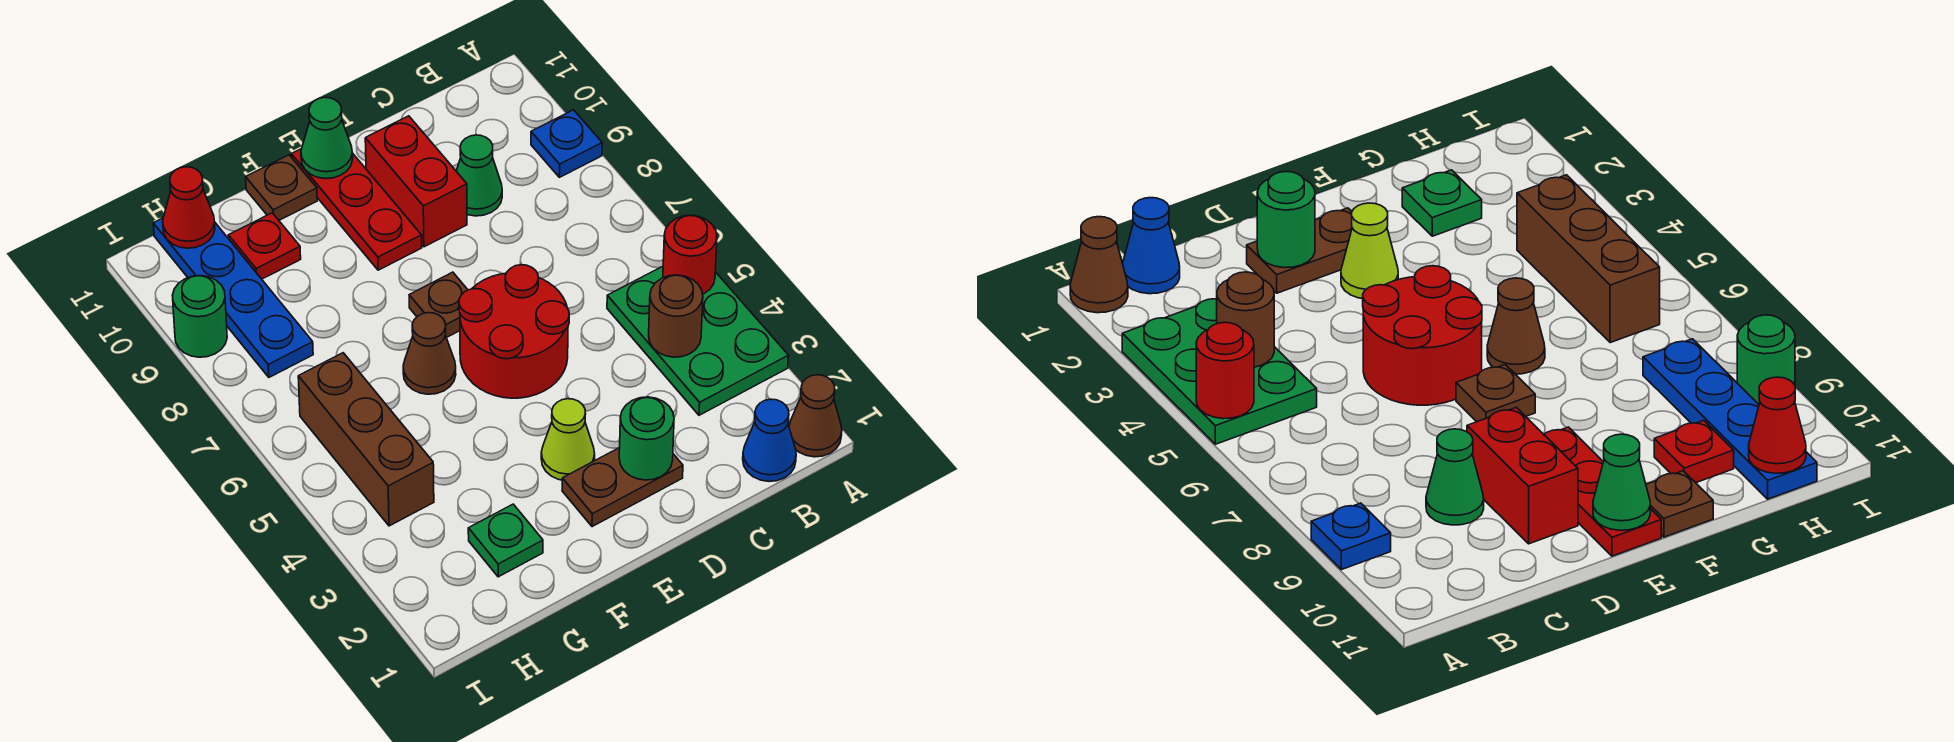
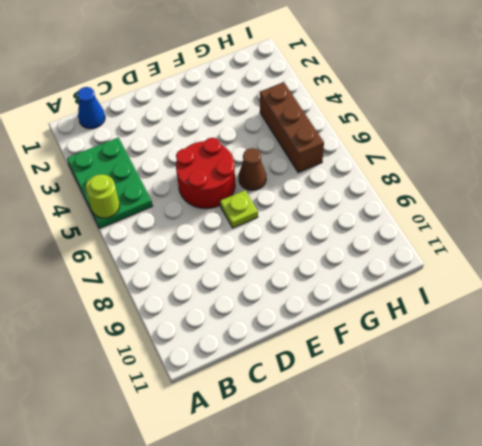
lime round brick A5 level 2 -> red round brick A5 level 2
lime plate E7 level 1 -> brown plate E7 level 1
none -> brown cone A1 level 1
none -> blue plate A9 level 1
none -> green cone C9 level 1

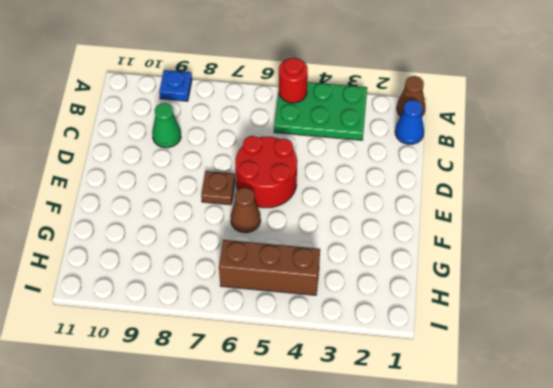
none -> brown plate D2:E2 level 1
none -> red brick D9:D10 level 1
none -> lime cone E3 level 1

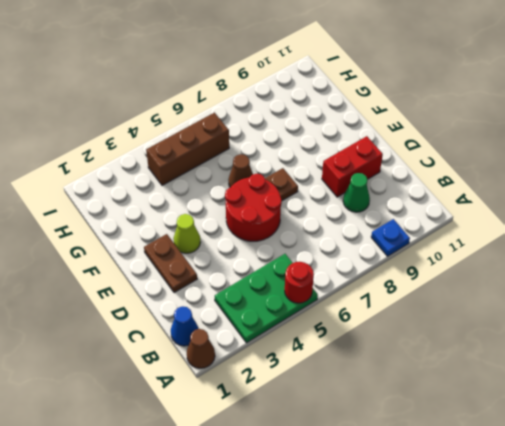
none -> red plate E9:E11 level 1
none -> brown plate F11 level 1
none -> green plate G2 level 1

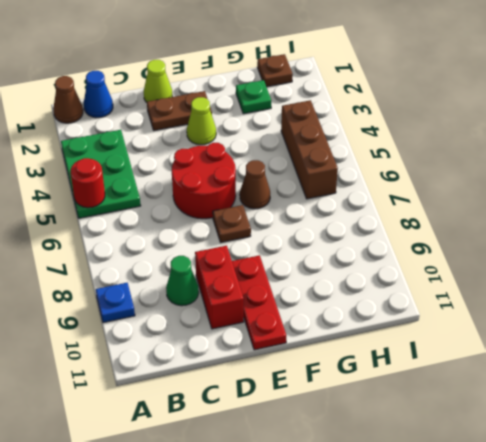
lime cone D1 level 1 -> none
brown plate H1 level 1 -> brown plate F11 level 1
none -> red plate G10 level 1
none -> blue plate H8:H11 level 1
none -> green round brick I9 level 1

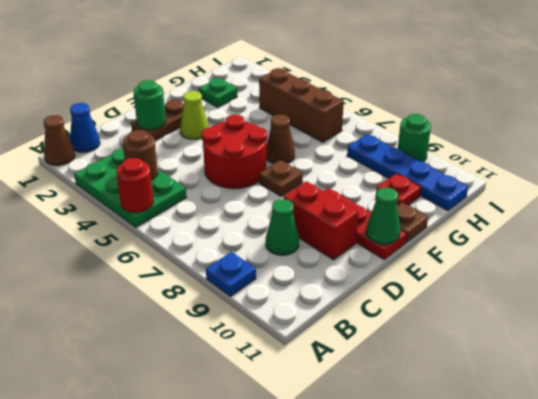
none -> red cone H11 level 2

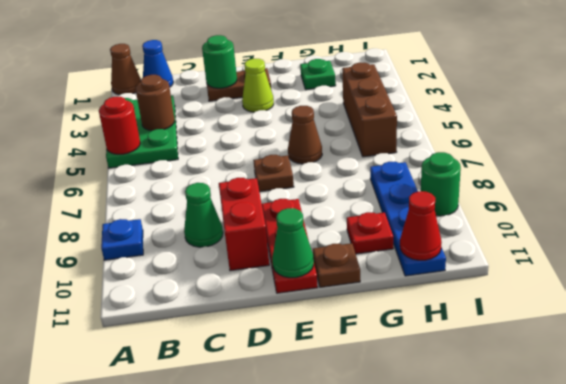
none -> red round brick D5:E6 level 1

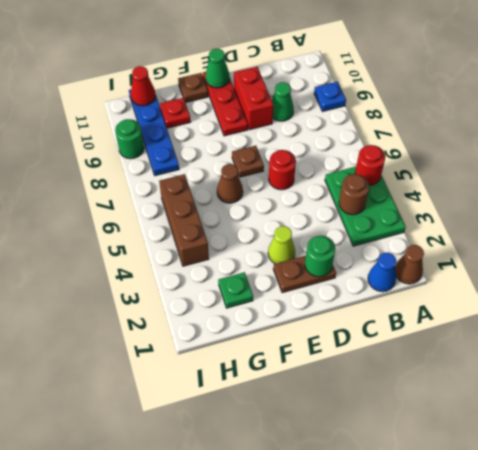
red round brick D6 level 1 -> red round brick D5:E6 level 1

